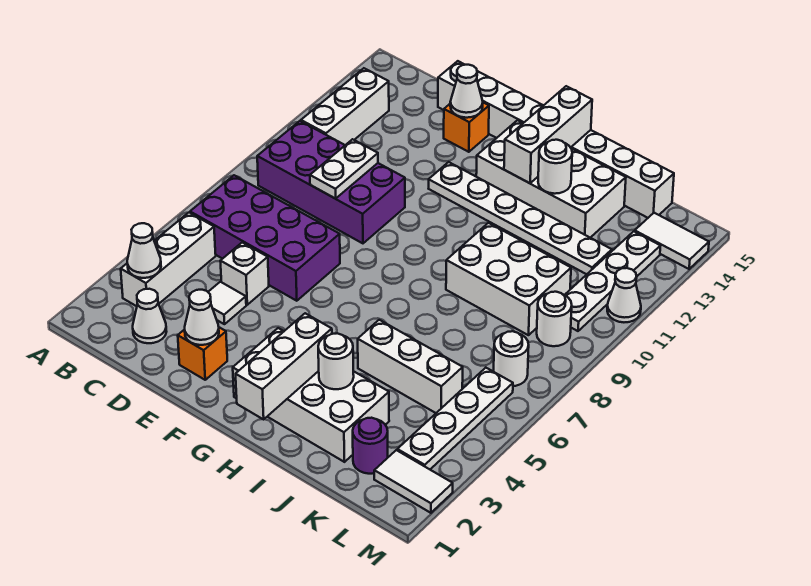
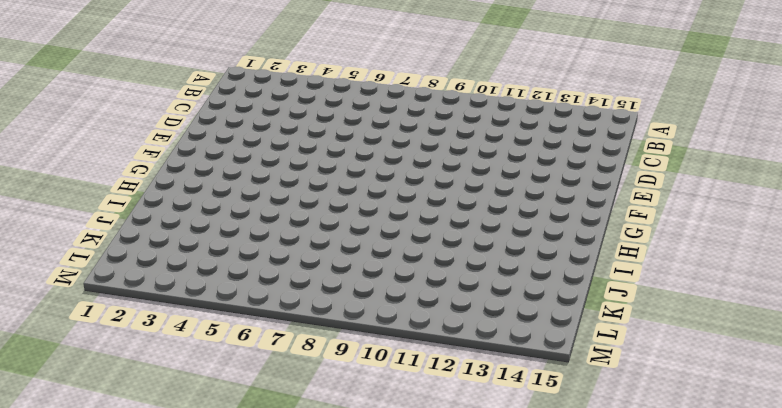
none -> white brick B3:B5 level 1
none -> purple brick B6:E7 level 1
none -> purple brick B9:E10 level 1
none -> white brick B11:B13 level 1

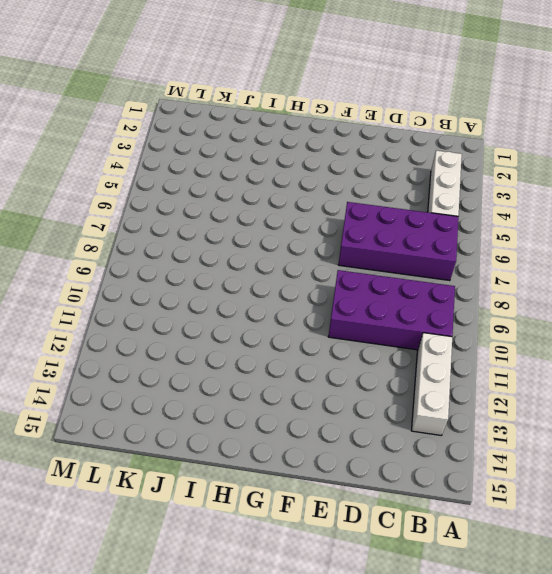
none -> white cone C2 level 1
none -> white tile D4 level 1
none -> white brick D5 level 1
none -> white brick D15:K15 level 1

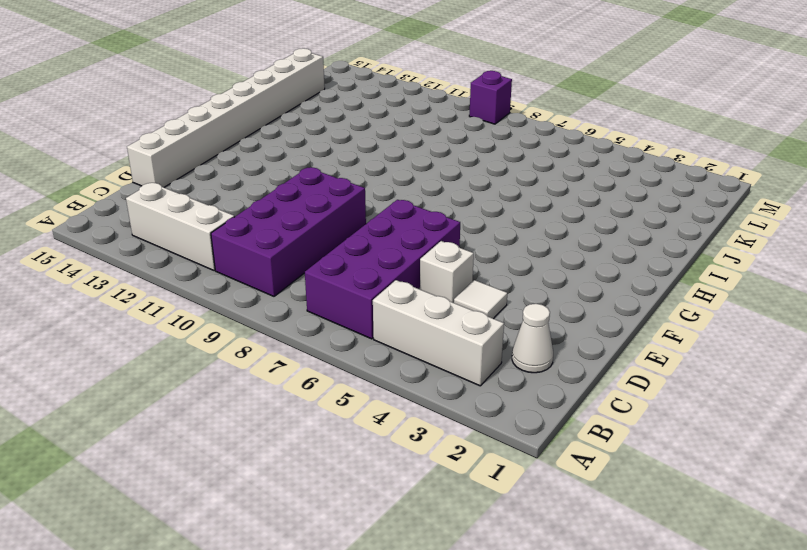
purple brick M9 level 1 -> none
none -> orange brick E2 level 1
none -> orange brick E14 level 1
none -> white plate F12:K12 level 1
none -> white brick G2:J3 level 1

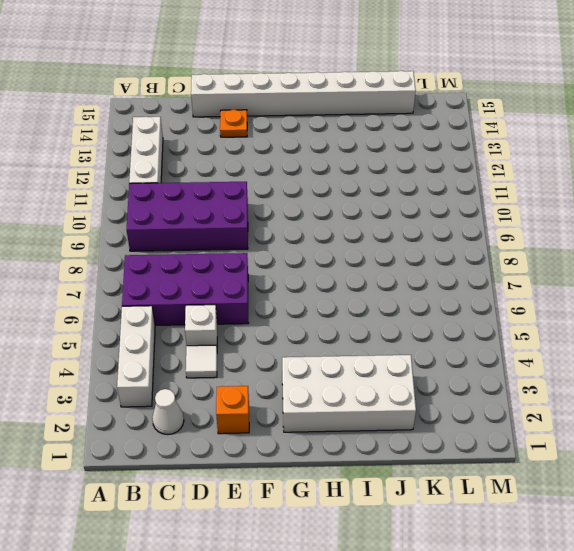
orange plate E14 level 1 -> orange brick E14 level 1
none -> white plate F12:K12 level 1
none -> white brick G13:J14 level 1
none -> white brick I5:K5 level 1
none -> white brick I9:K10 level 1

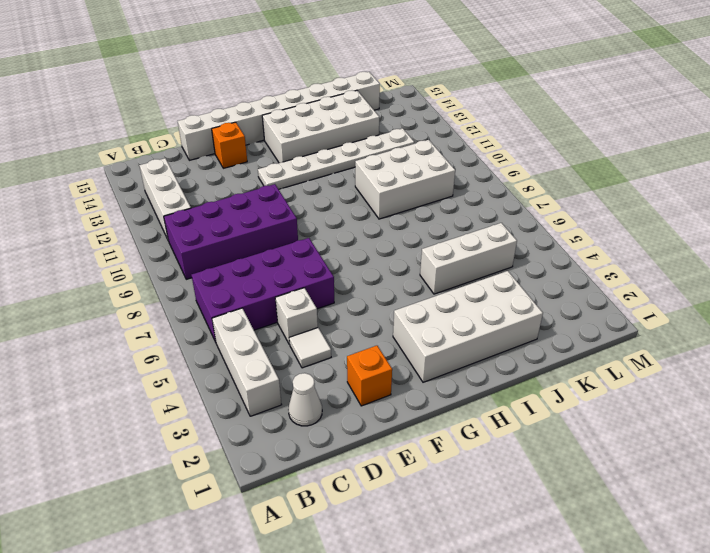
none -> purple round brick K2 level 1
none -> white tile L2:M2 level 1
none -> white plate L3:L6 level 1
none -> white round brick L7 level 1

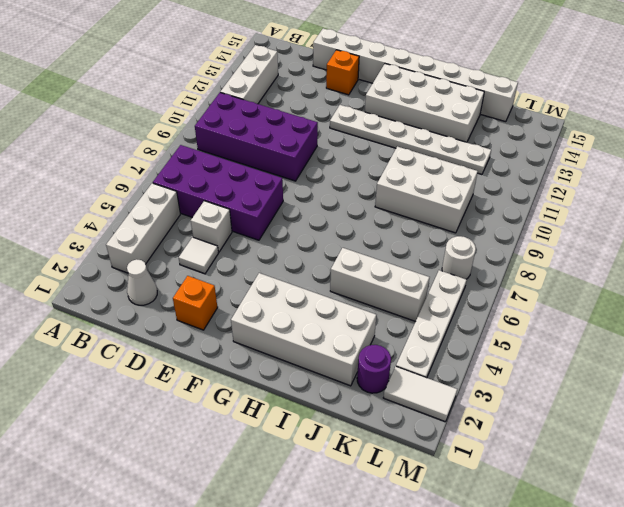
none -> white round brick L9 level 1
none -> white plate L10:L13 level 1
none -> white tile L14:M14 level 1
none -> white cone M11 level 1

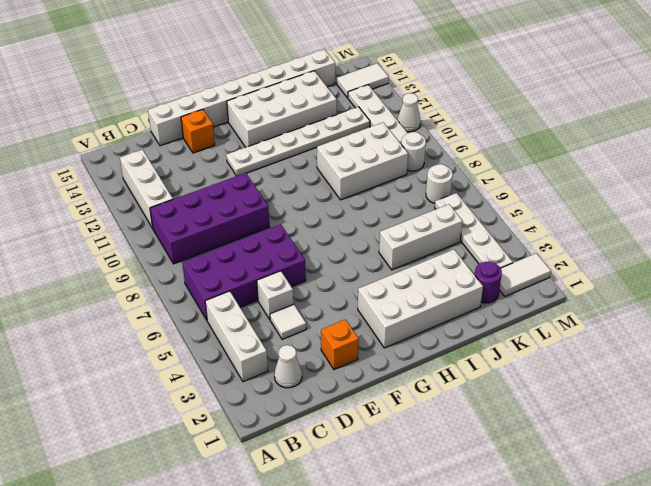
none -> white cone B3 level 2
none -> white plate D9:D10 level 2
none -> white cone E2 level 2
none -> white cone E14 level 2

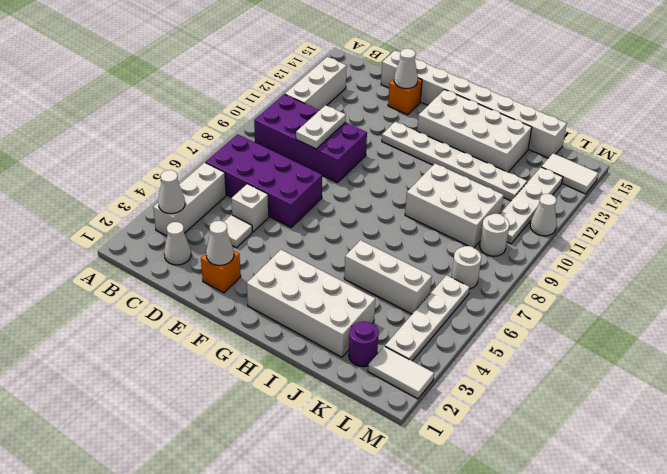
none -> white brick H1:H3 level 2
none -> white brick H13:H15 level 2
none -> white round brick I3 level 2
none -> white round brick I13 level 2

